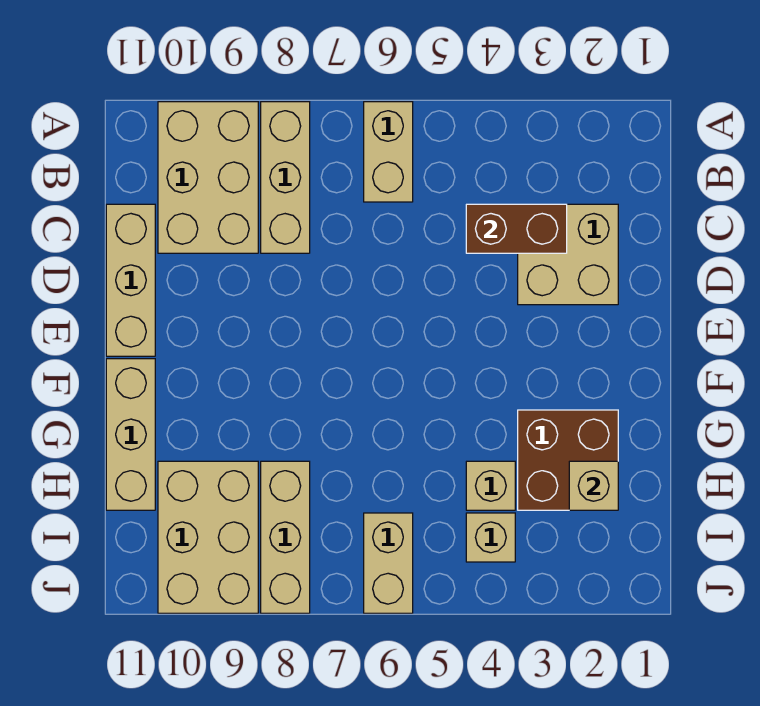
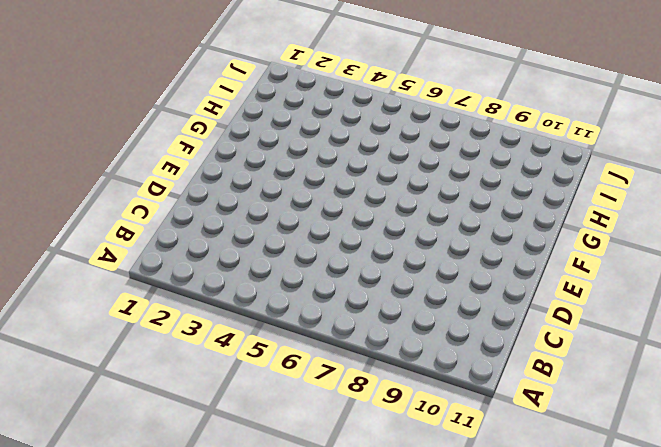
none -> tan brick A6:B6 level 1
none -> tan brick A8:C8 level 1
none -> tan brick A9:C10 level 1

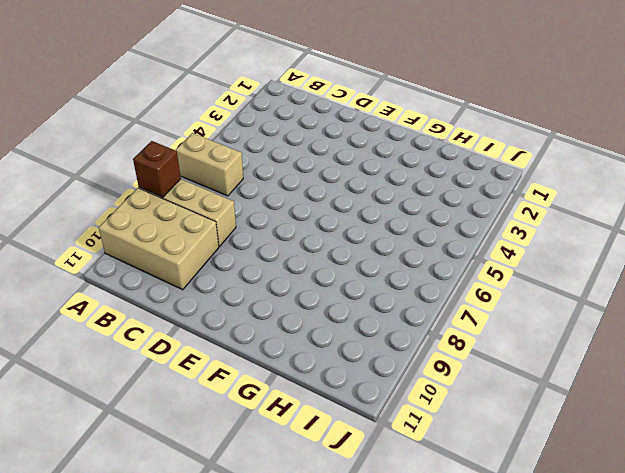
brown brick A8 level 2 -> none
none -> tan brick C2:D3 level 1
none -> tan brick C11:E11 level 1
none -> tan brick F11:H11 level 1

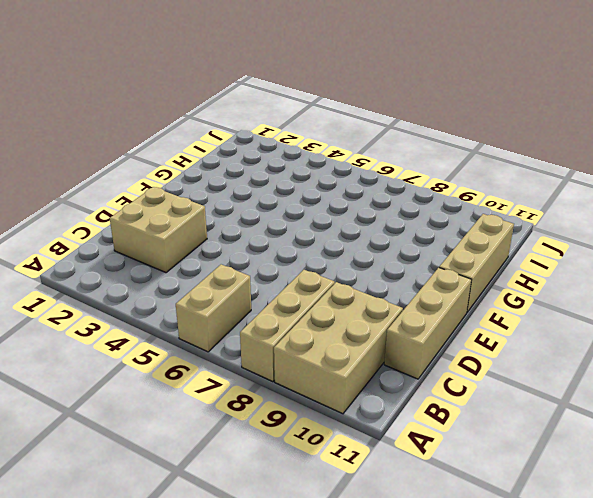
none -> brown brick G2:H3 level 1
none -> tan brick H4 level 1
none -> tan brick H8:J8 level 1

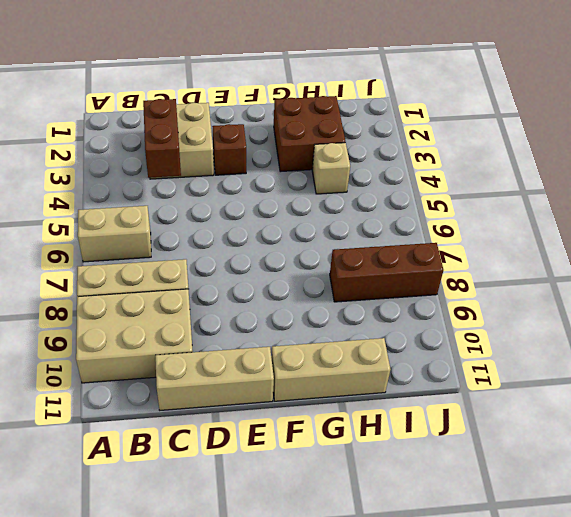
brown brick E3 level 1 -> none
brown brick H8:J8 level 1 -> tan brick H8:J8 level 1
none -> tan brick H9:J10 level 1
none -> tan brick I4 level 1
none -> tan brick I6:J6 level 1

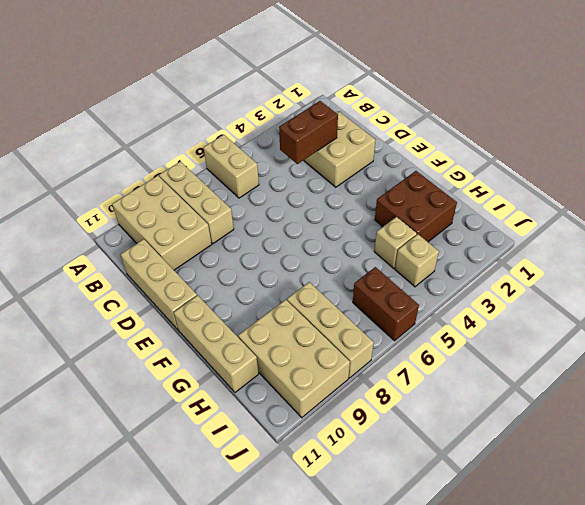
brown brick I6:J6 level 1 -> tan brick I6:J6 level 1
none -> tan brick H2 level 2

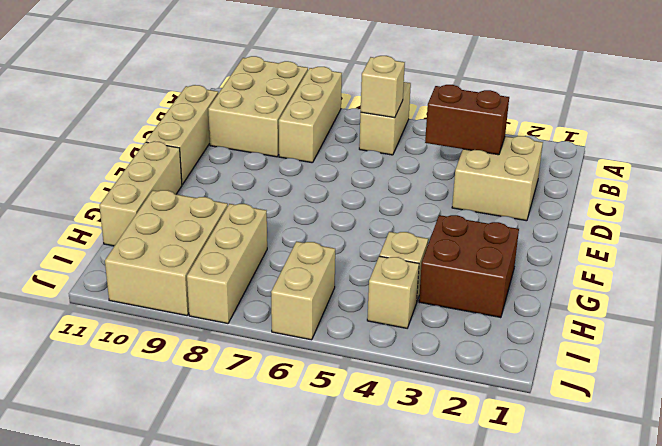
tan brick B6 level 2 -> tan brick H2 level 2

